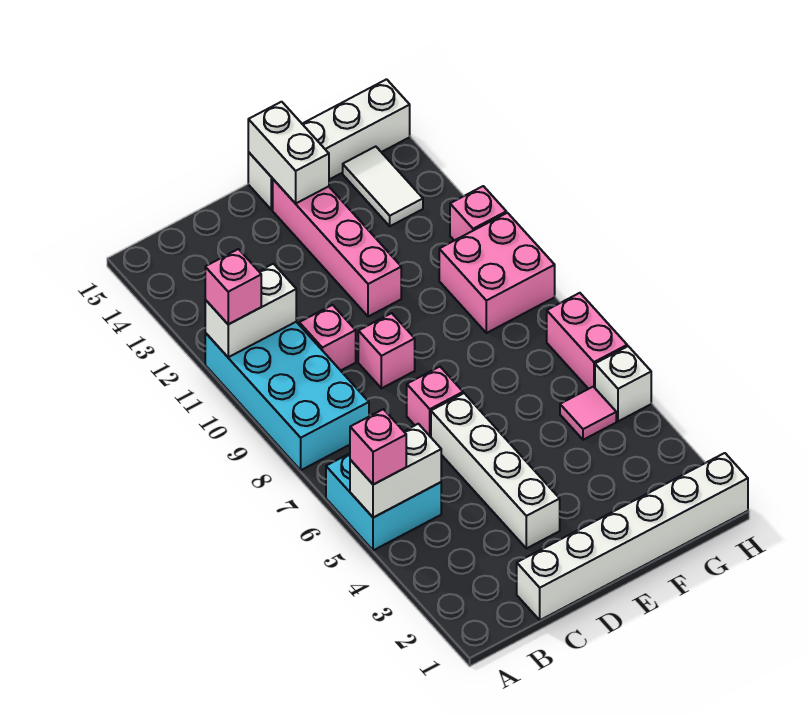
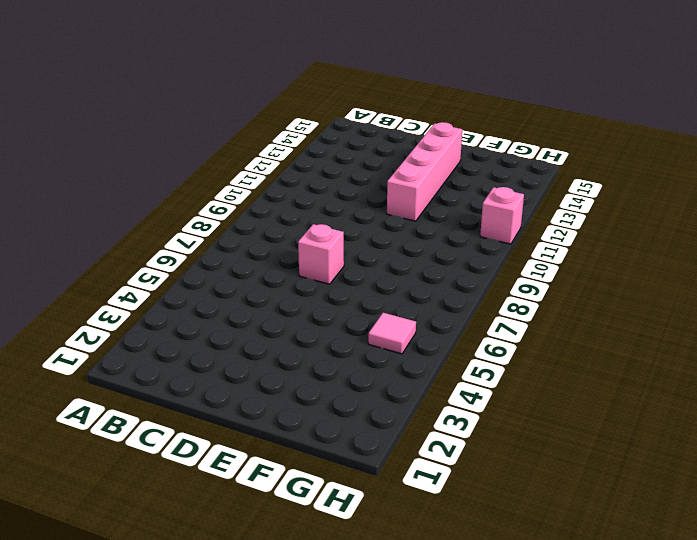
none -> cyan brick A5:B6 level 1
none -> cyan brick A8:B11 level 1
none -> white brick C1:H1 level 1

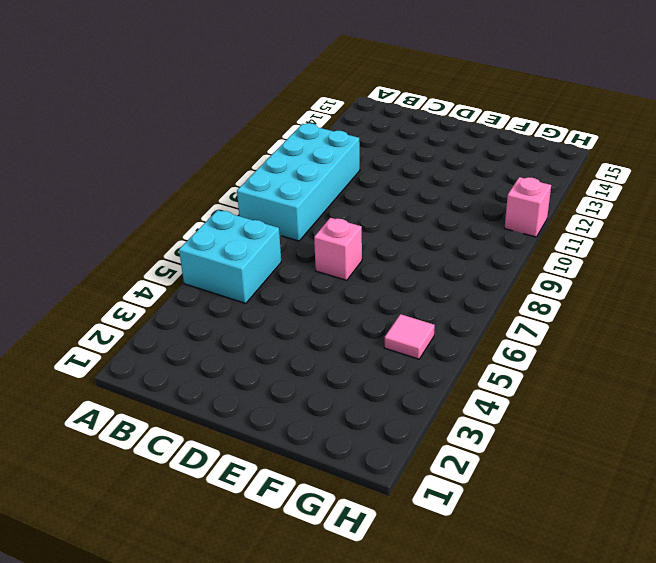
none -> white brick C1:H1 level 1
none -> pink brick C10 level 1
none -> white brick D3:D6 level 1

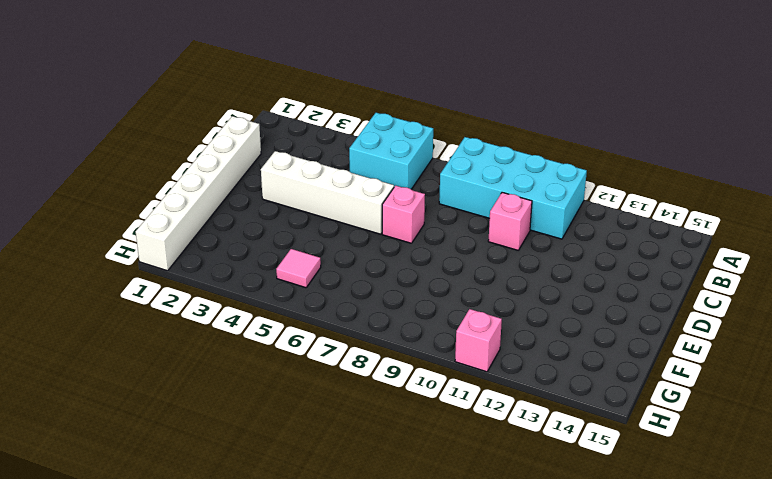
none -> pink brick D9 level 1
none -> pink brick E11:E14 level 1
none -> white brick E15:H15 level 1

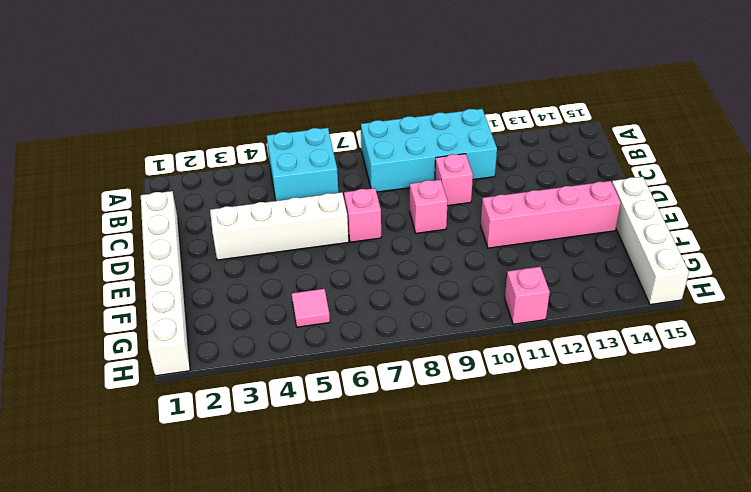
none -> pink brick G9:H10 level 1
none -> white tile G13:G14 level 1
none -> white brick H5 level 1

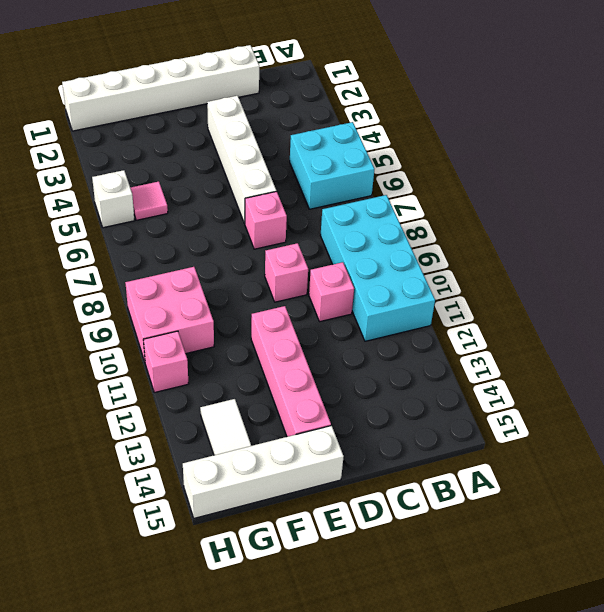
none -> pink brick H6:H7 level 1
none -> white brick A5:B5 level 2
none -> white brick A11:B11 level 2

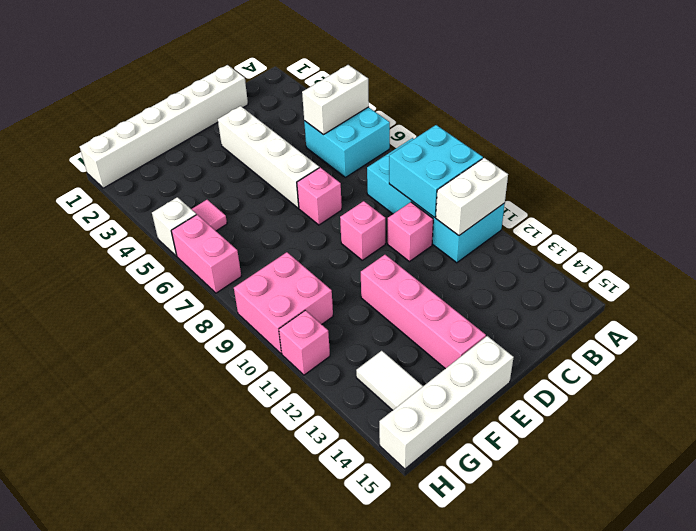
cyan brick A9:B10 level 2 -> none
none -> white brick E14:E15 level 2
none -> pink brick A5 level 3
none -> pink brick A11 level 3

